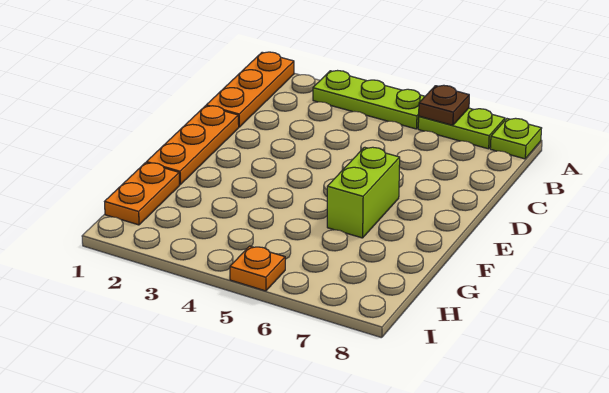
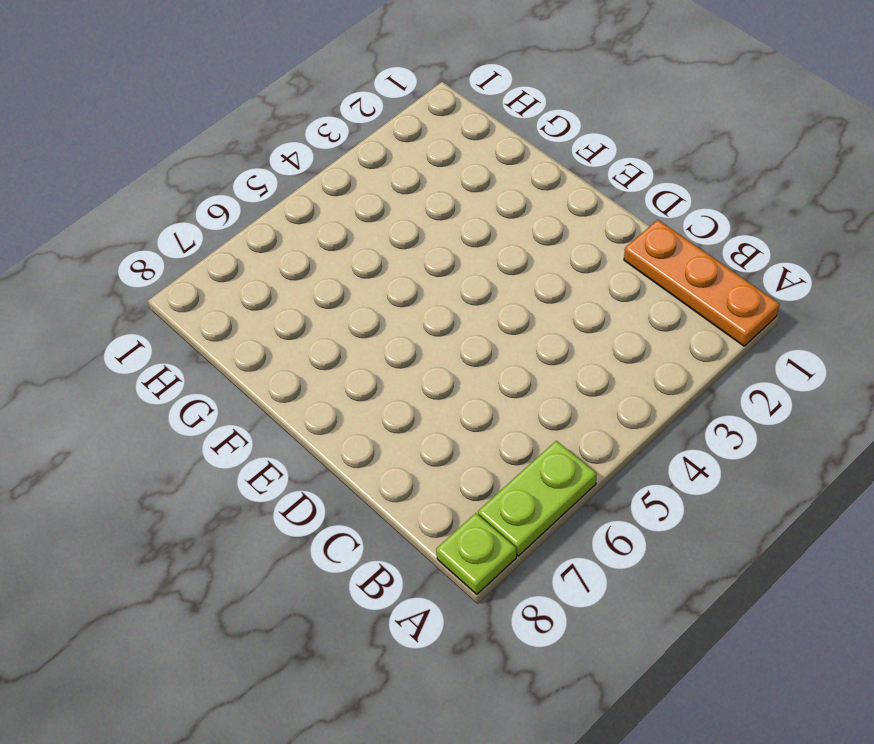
none -> lime plate A3:A5 level 1
none -> orange plate D1:F1 level 1

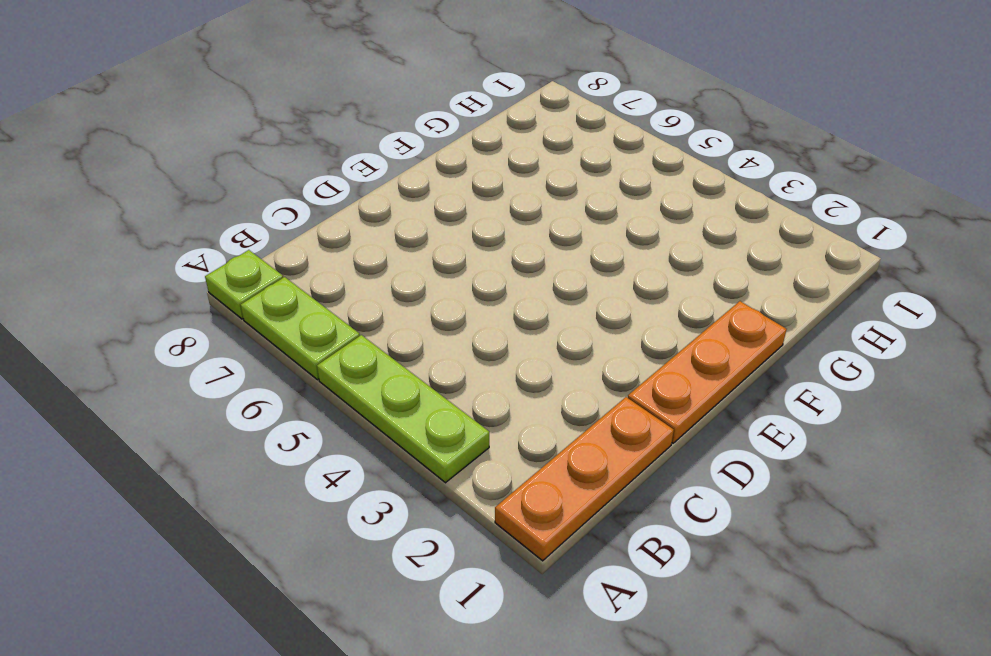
none -> lime brick E6:F6 level 1
none -> orange plate G1:H1 level 1

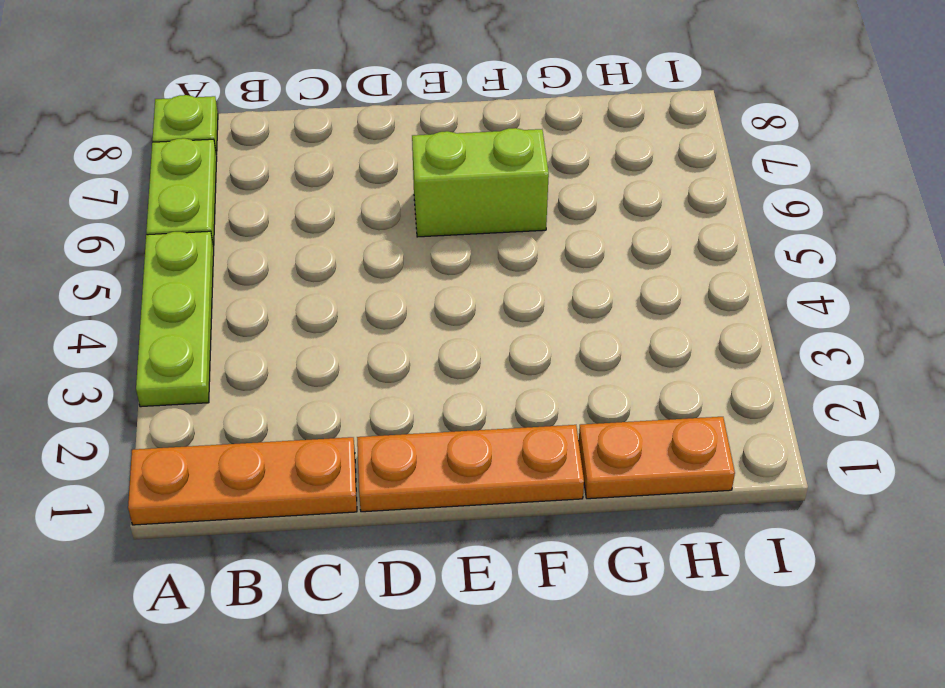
none -> orange plate I5 level 1
none -> brown plate A6 level 2

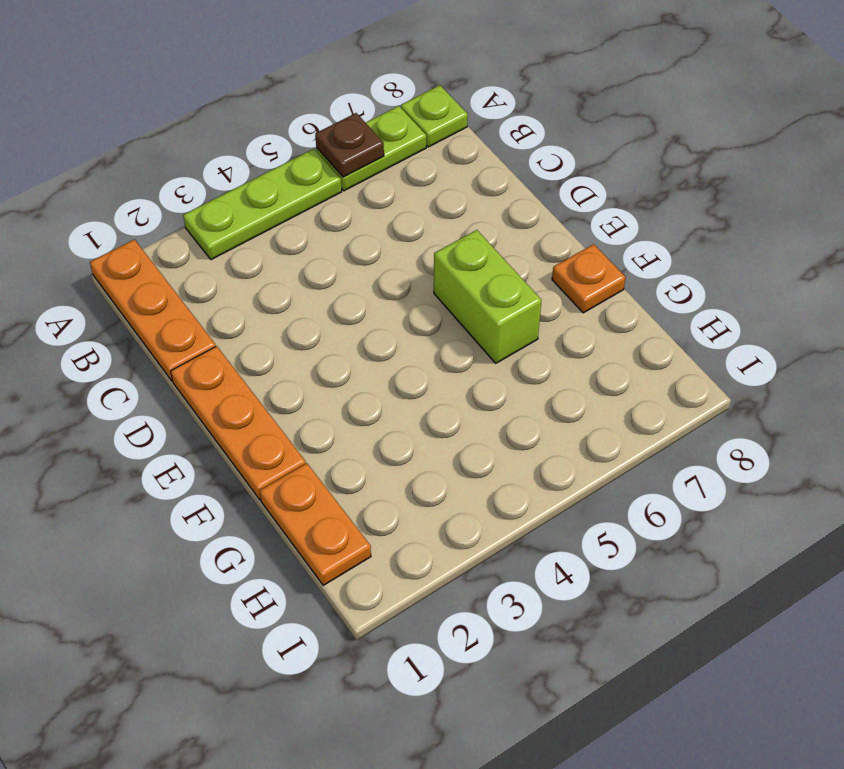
orange plate F8 level 1 -> orange plate I5 level 1

